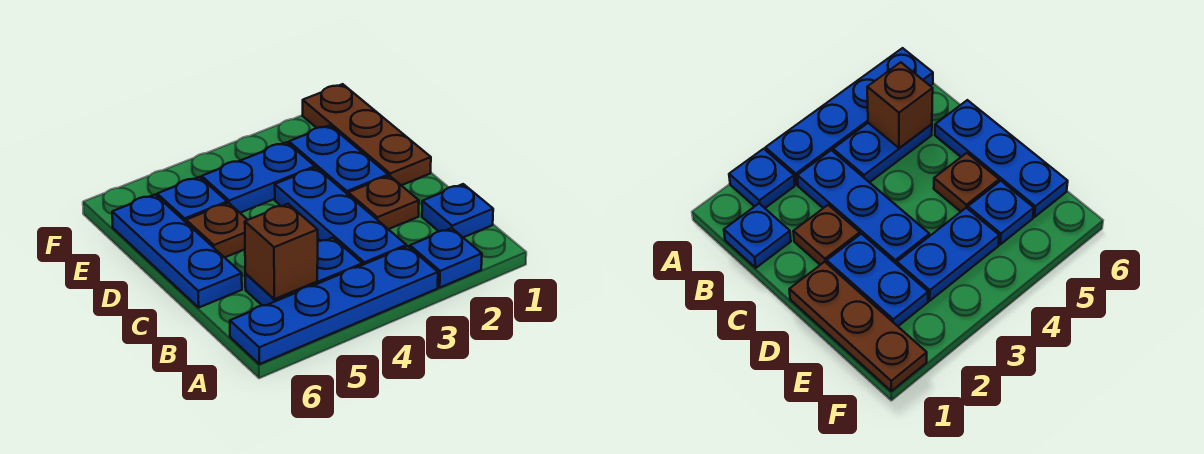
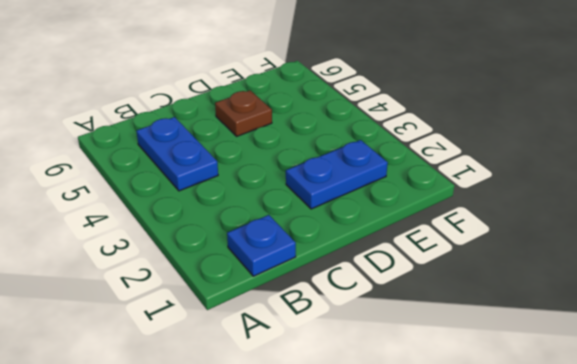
none -> blue plate A2 level 1
none -> blue plate A3:A6 level 1
none -> blue plate B3:D3 level 1

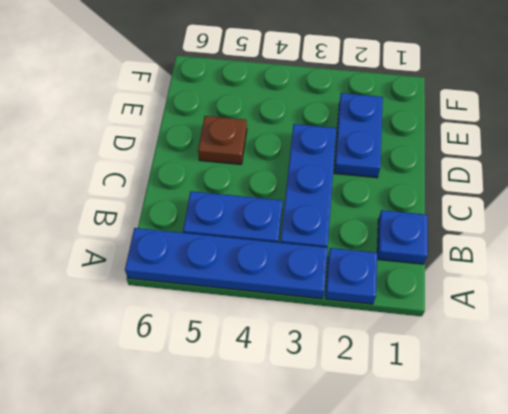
none -> brown plate C2 level 1
none -> blue plate C6:E6 level 1
none -> brown plate D1:F1 level 1

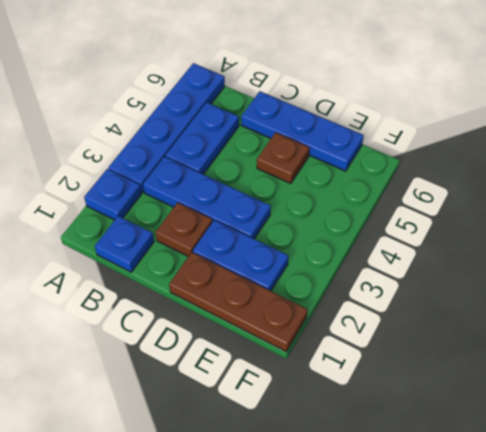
none -> blue plate E3:E4 level 1
none -> blue plate E5 level 1
none -> brown brick B5 level 2

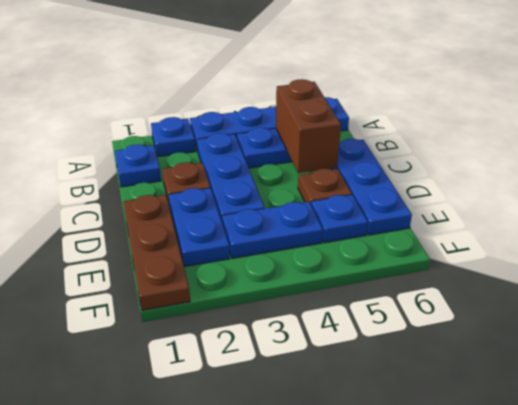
brown brick B5:C5 level 2 -> brown brick B5 level 2

